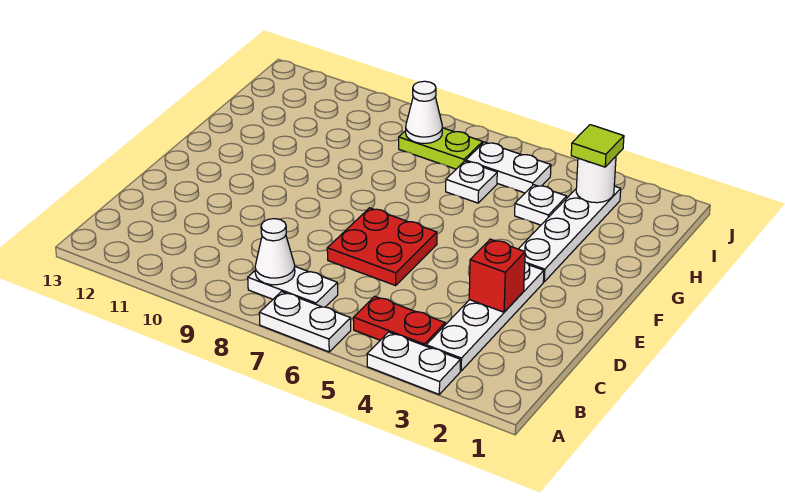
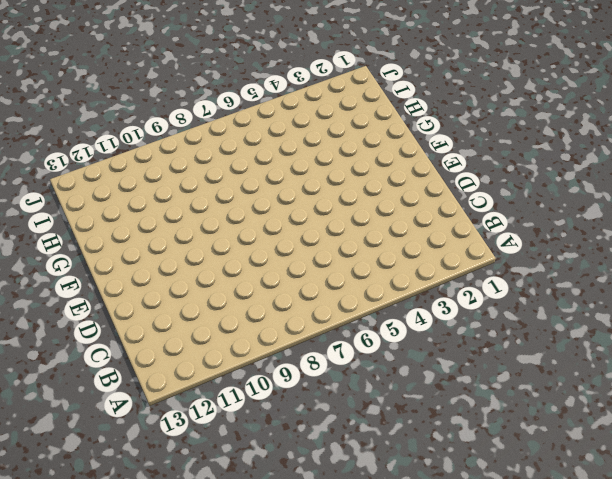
none -> white plate A3:A4 level 1
none -> white plate A6:A7 level 1
none -> white plate B3:E3 level 1

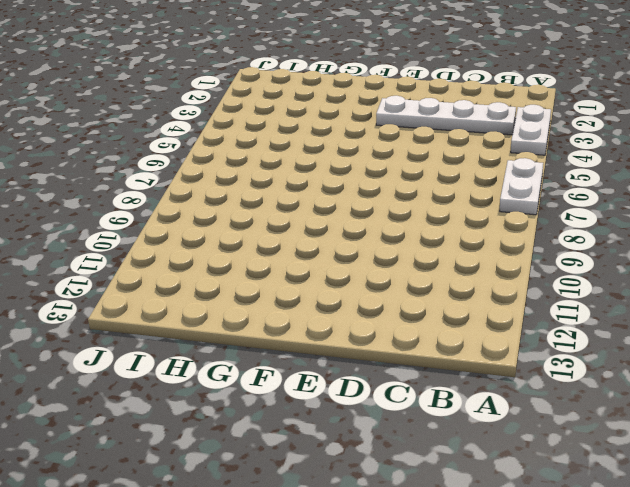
none -> red plate B4:B5 level 1
none -> white plate B7:B8 level 1
none -> red plate D6:E7 level 1

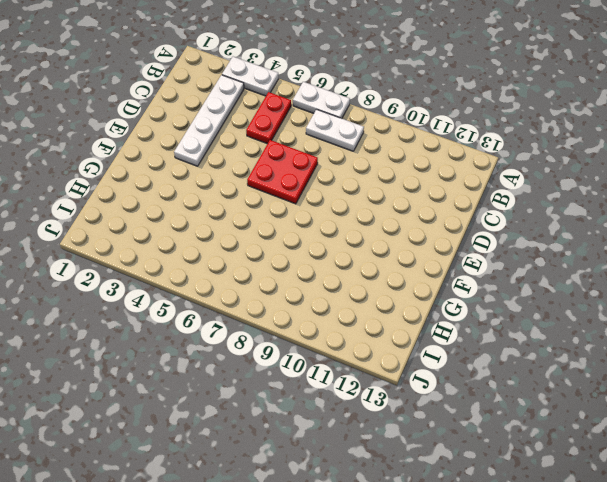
red plate B5:C5 level 1 -> red plate B4:B5 level 1
none -> white plate F3:I3 level 1
none -> white plate H4 level 1
none -> white plate H6 level 1

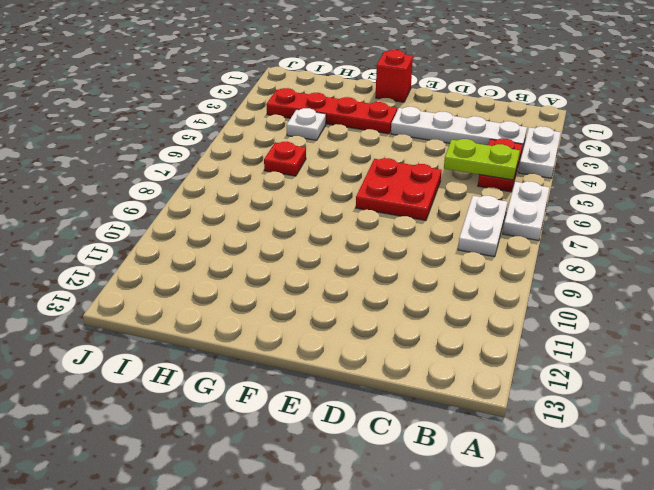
lime plate B5:C5 level 2 -> lime plate I7:I8 level 1
red brick F1 level 1 -> red brick D3 level 2
red plate F3:I3 level 1 -> white plate F3:I3 level 1
red plate H6 level 1 -> white plate H6 level 1
none -> white plate I5:I6 level 1
none -> white cone B8 level 2
none -> white round brick I3 level 2

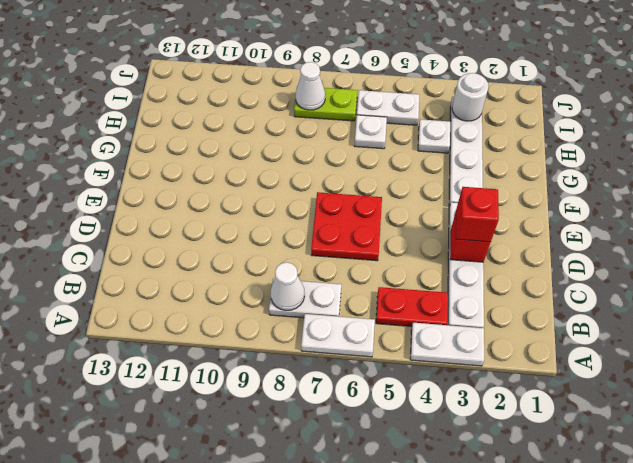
red brick D3 level 3 -> none
none -> lime tile I3 level 3

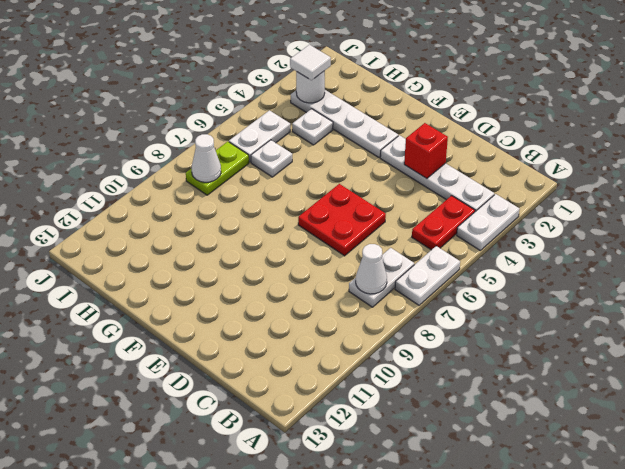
white tile I3 level 3 -> lime tile I3 level 3

